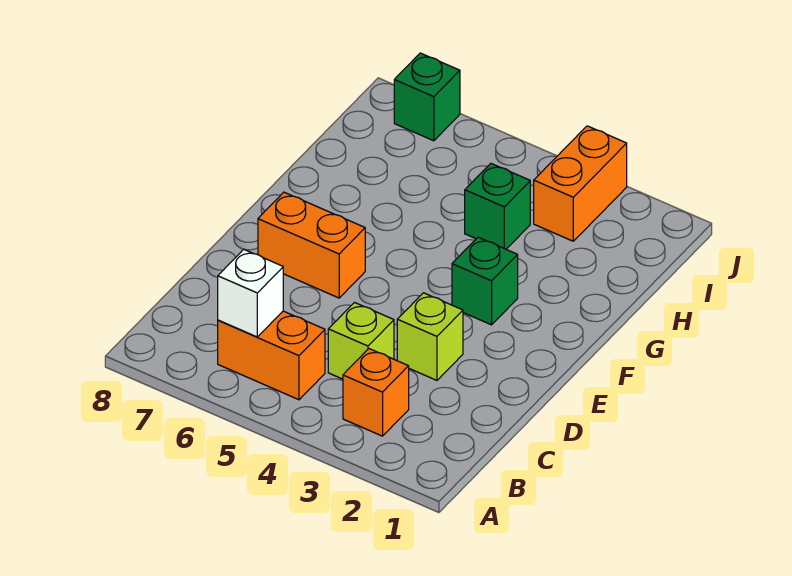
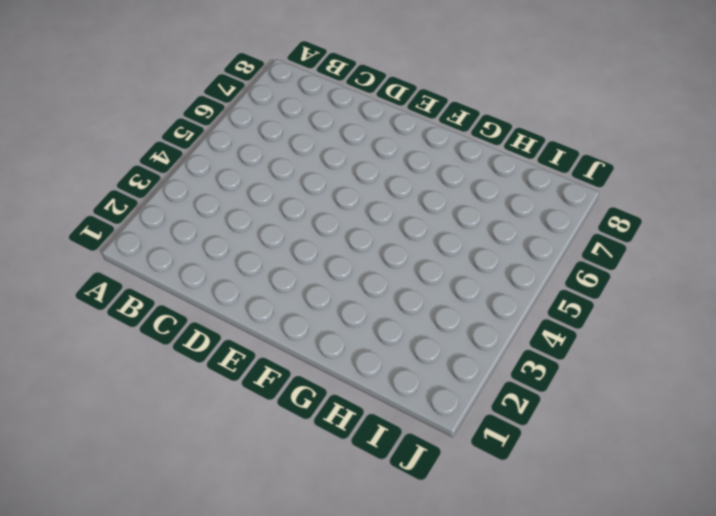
none -> orange brick B3 level 1
none -> orange brick B5:B6 level 1

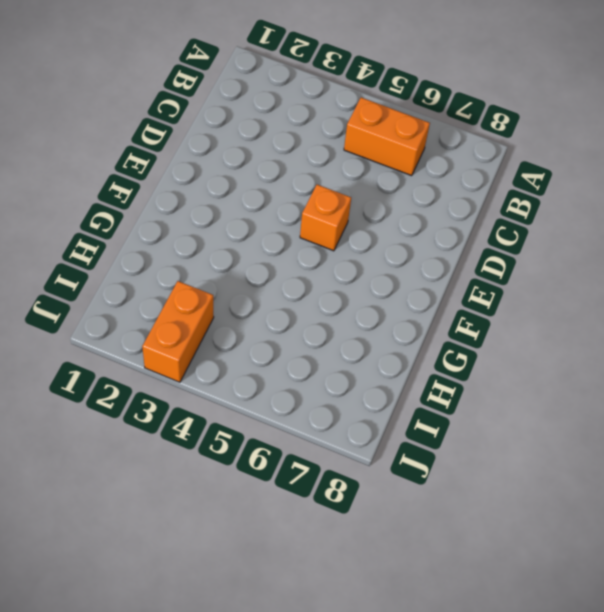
orange brick E5 level 1 -> orange brick B3 level 1
none -> lime brick C4 level 1
none -> lime brick D3 level 1

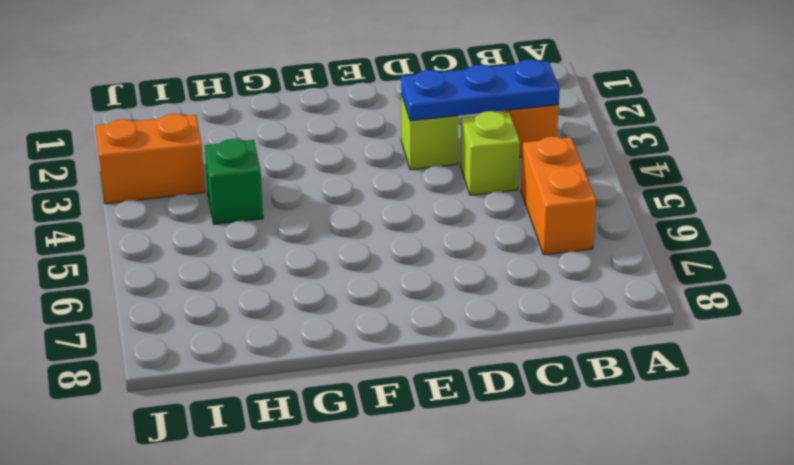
blue plate B3:D3 level 2 -> none
none -> orange brick E6:E7 level 1
none -> green brick F3 level 1

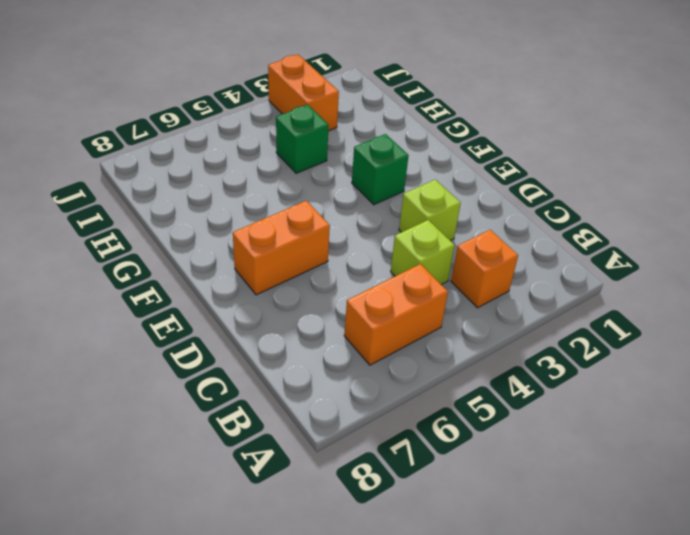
none -> green brick J7 level 1
none -> white brick B6 level 2

